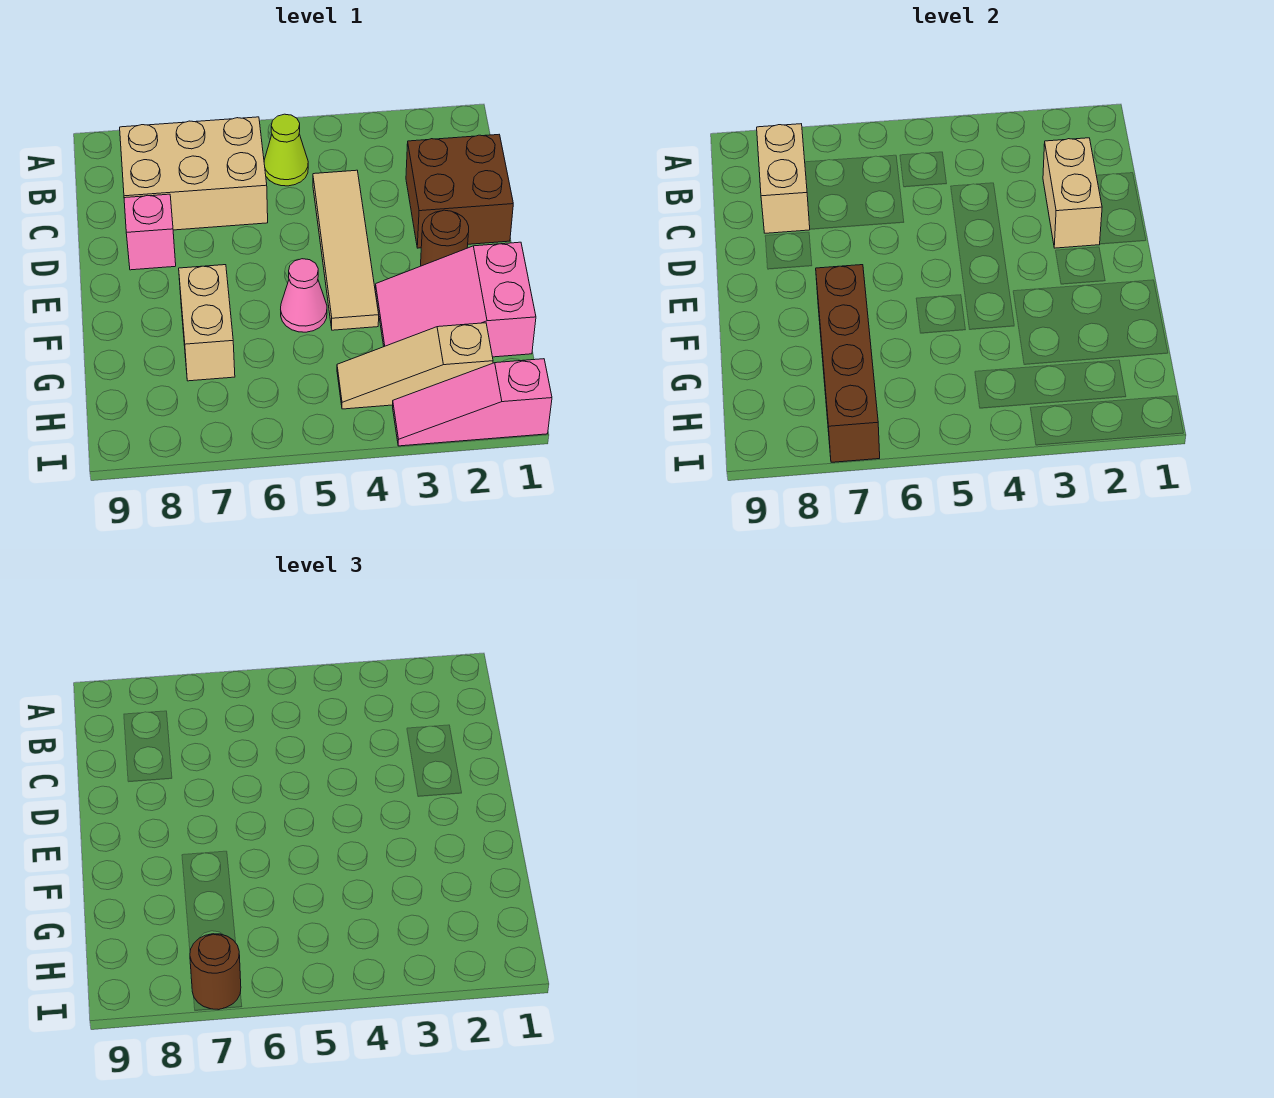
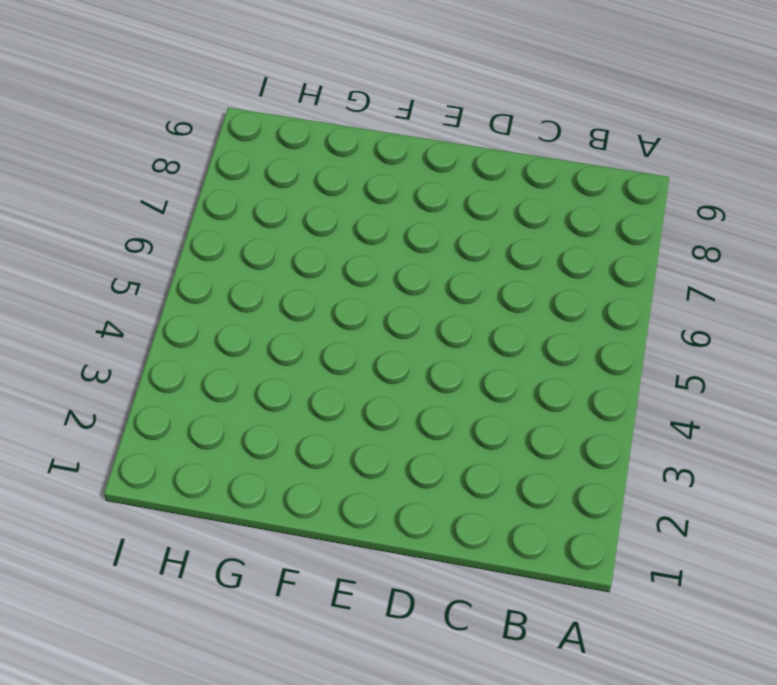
none -> lime cone B5 level 1
none -> tan brick B6:C8 level 1
none -> brown brick C1:D2 level 1

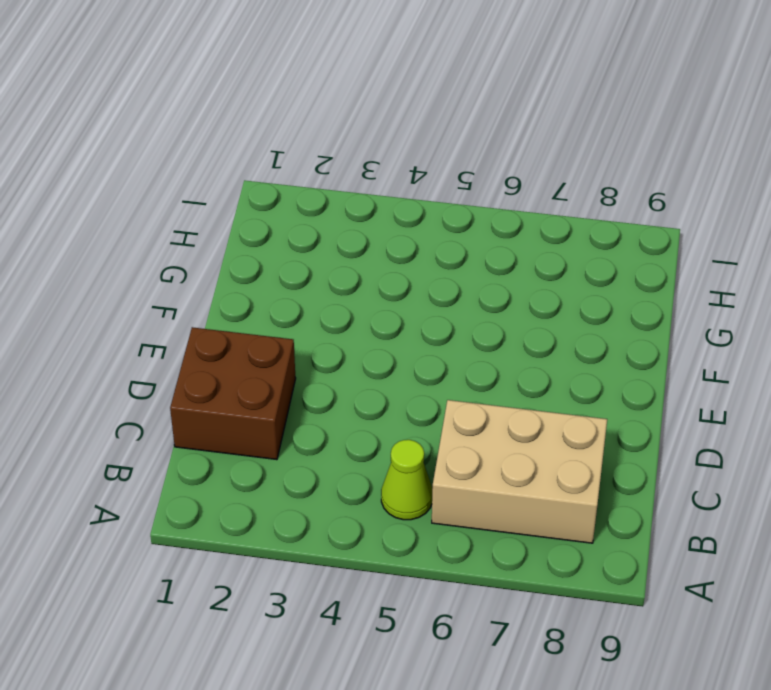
none -> tan tile C4:F4 level 1
none -> pink brick D8 level 1
none -> brown round brick E2 level 1

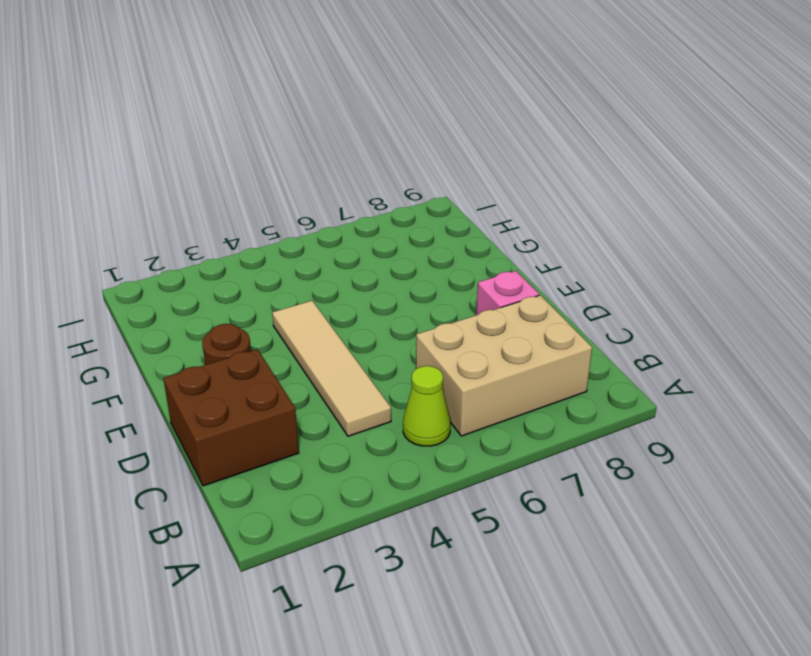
none -> pink slope F1:G3 level 1 top 1
none -> pink cone F5 level 1
none -> tan brick F7:G7 level 1

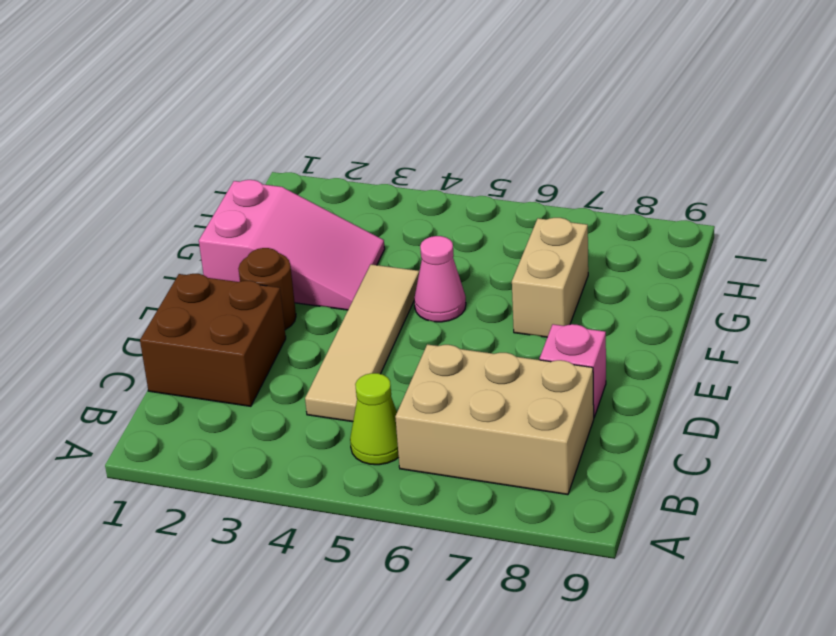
none -> tan slope H2:H4 level 1 top 2
none -> pink slope I1:I3 level 1 top 1
none -> tan brick B8:C8 level 2

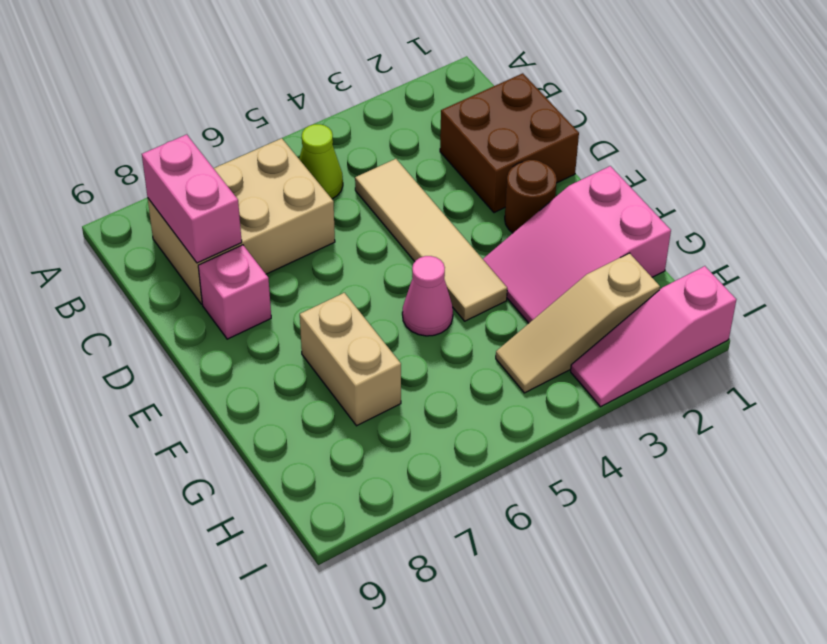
pink brick B8:C8 level 2 -> tan brick B8:C8 level 2
none -> tan brick C2:D2 level 2
none -> brown brick F7:I7 level 2
none -> brown round brick I7 level 3

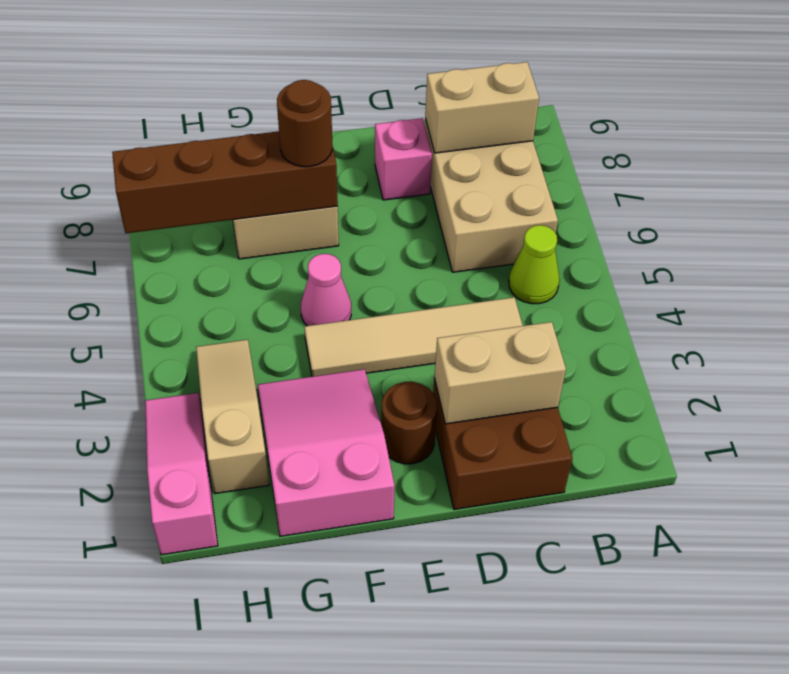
brown round brick F7 level 3 -> brown round brick I7 level 3

